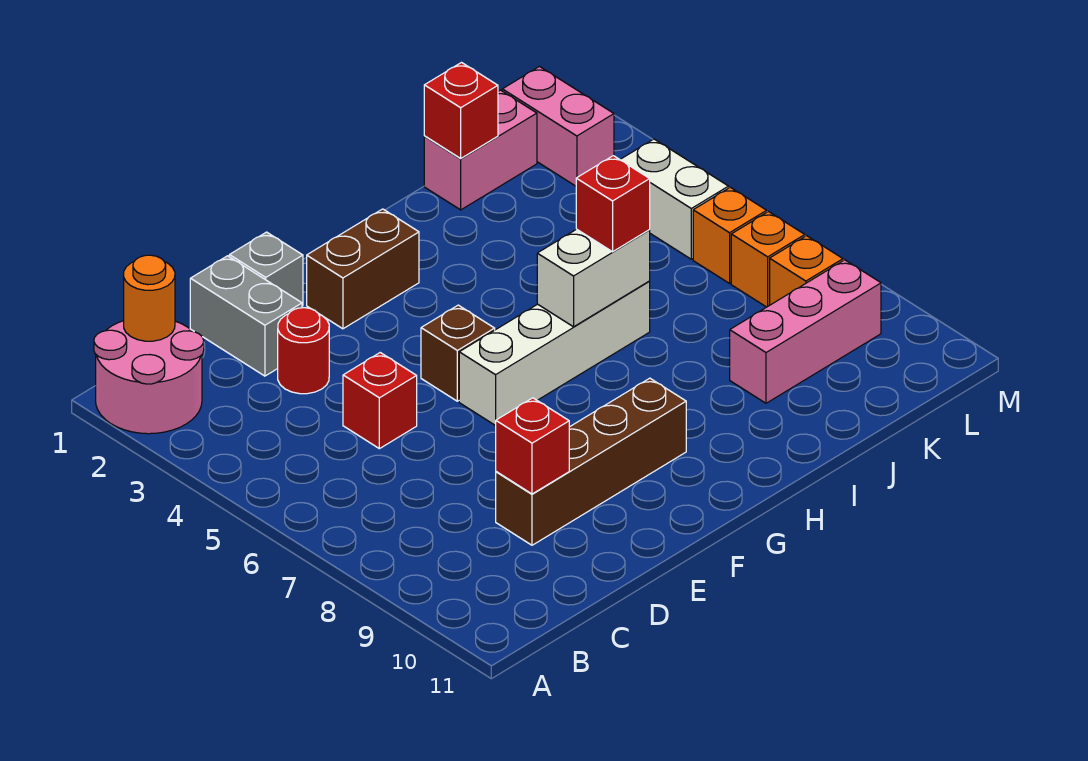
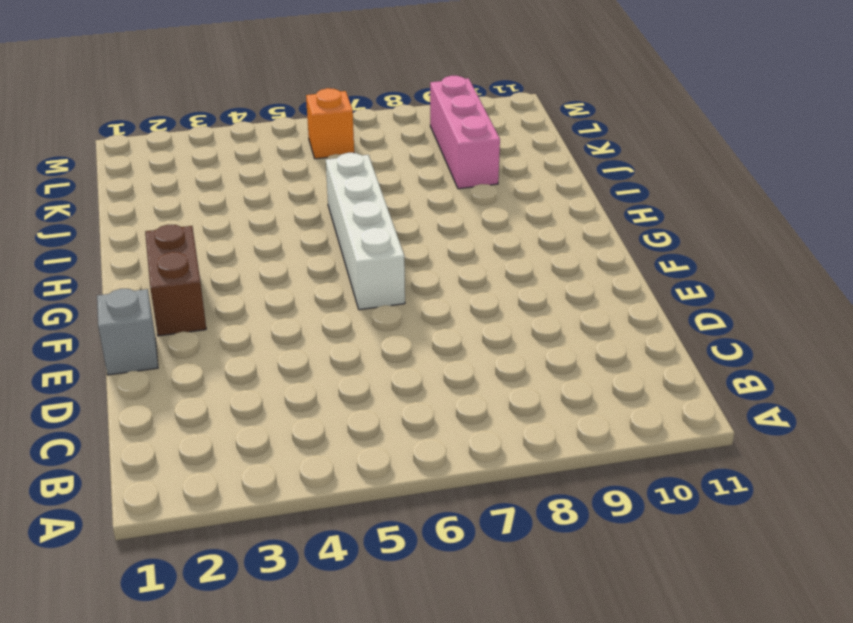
none -> pink round brick A1:B2 level 1
none -> grey brick D1:D2 level 1
none -> red round brick D3 level 1

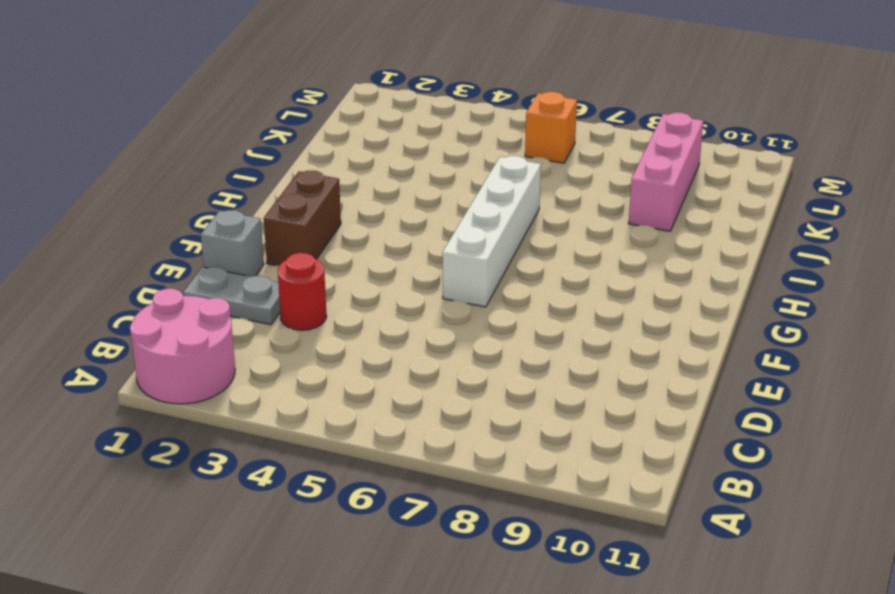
grey plate D1:D2 level 1 -> grey brick D1:D2 level 1
none -> red brick D5 level 1
none -> brown brick D9:G9 level 1
none -> brown brick F5 level 1

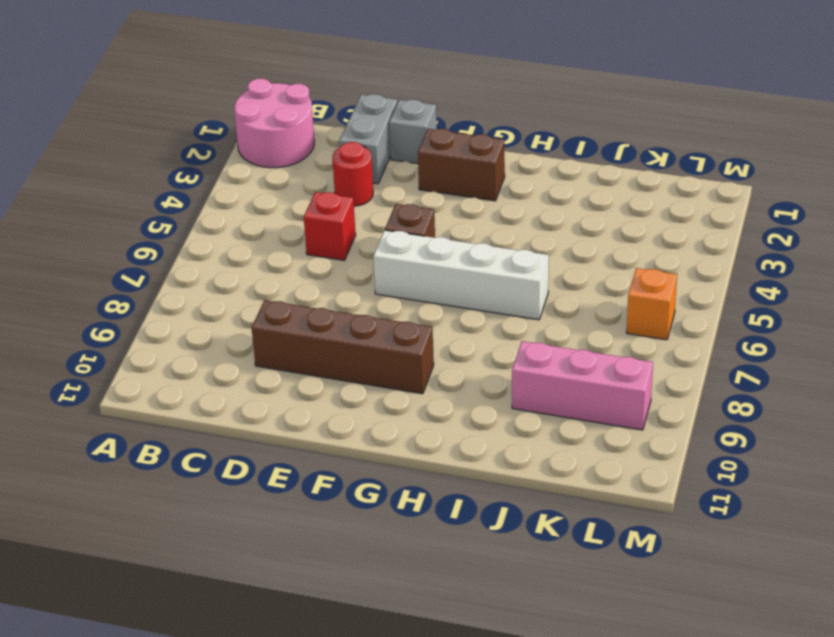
none -> pink brick J1:K1 level 1
none -> pink brick L1:L2 level 1
none -> white brick L4:L5 level 1

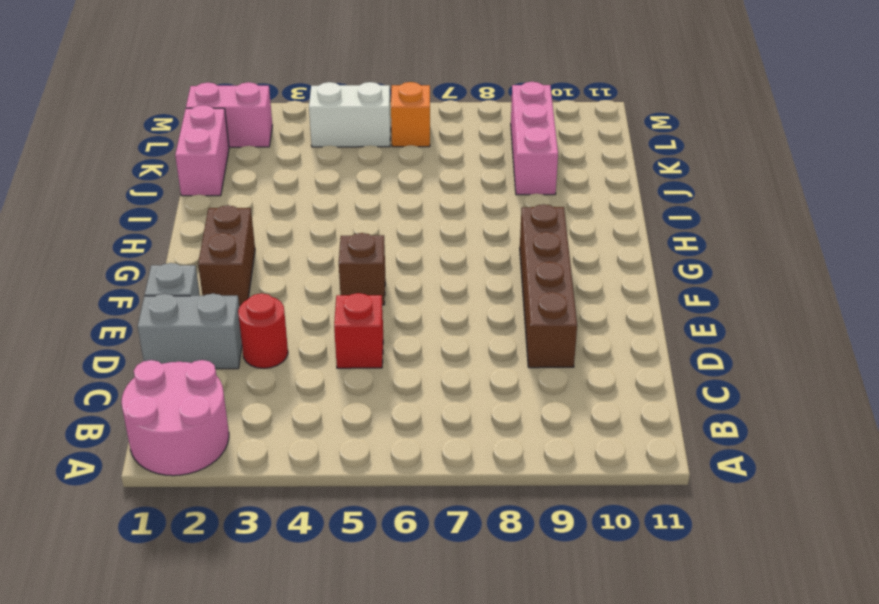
none -> white brick F6:I6 level 1
none -> orange brick L7 level 1
none -> orange brick L8 level 1

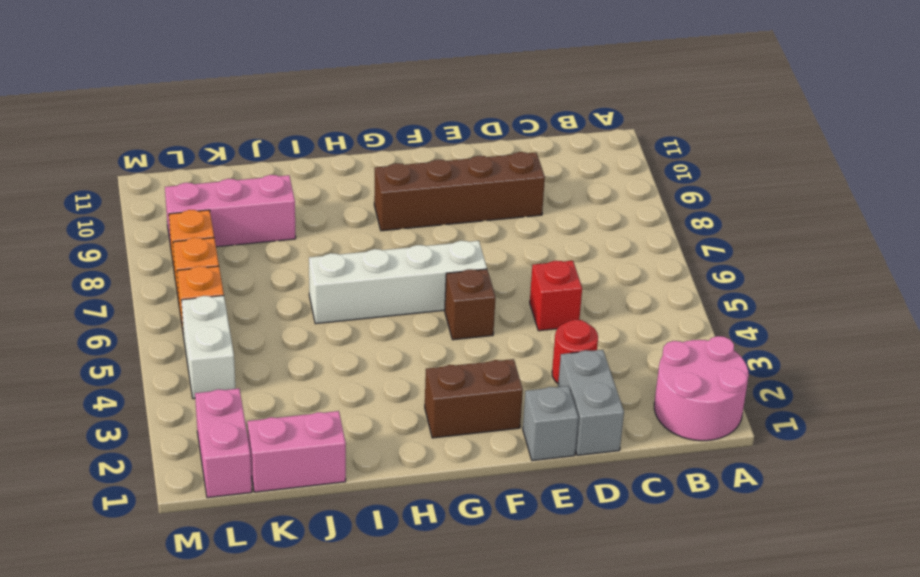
none -> orange round brick B1 level 2
none -> red brick D9 level 2
none -> white brick H6:I6 level 2

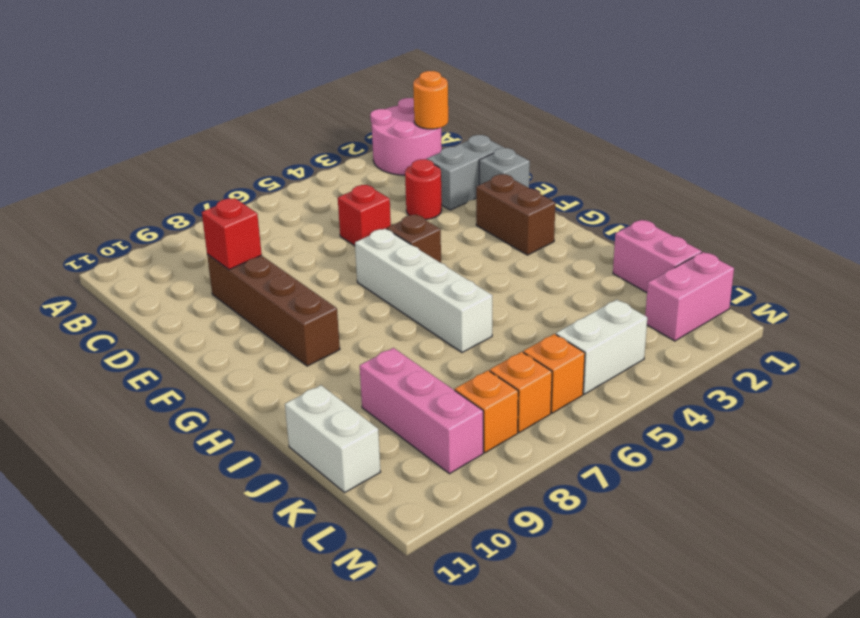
white brick J11:K11 level 1 -> white brick H6:I6 level 2
none -> red brick J1 level 2
none -> red brick I6 level 3

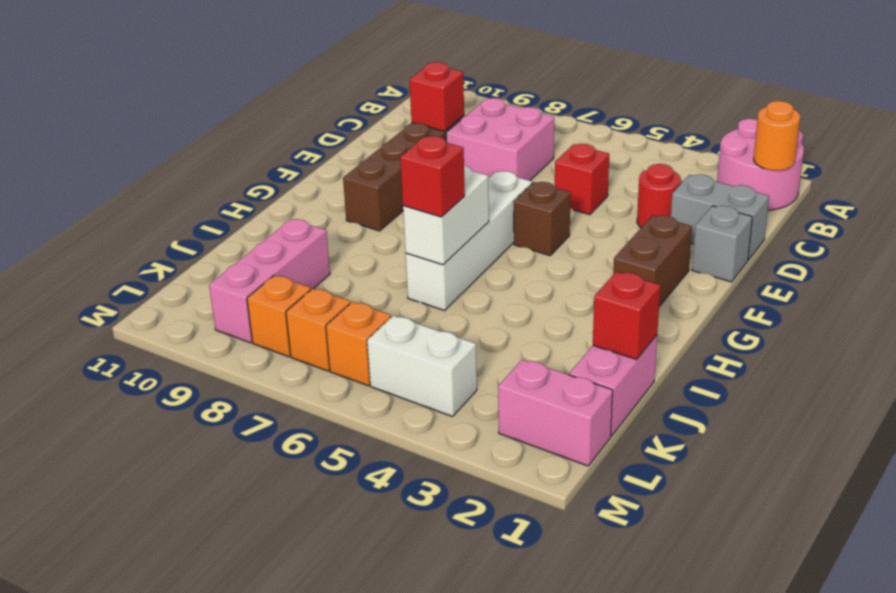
pink brick C7:D8 level 1 -> none

